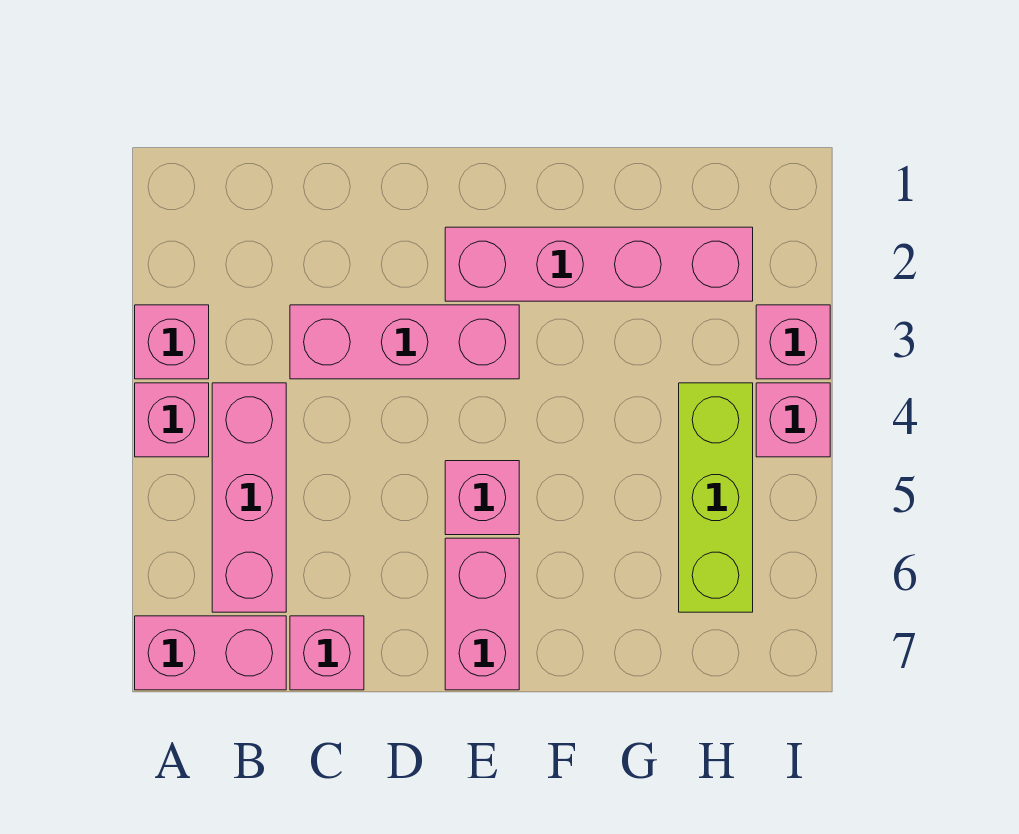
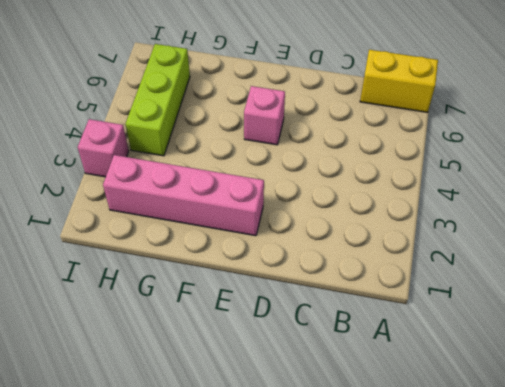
yellow brick A7:B7 level 1 -> pink brick A7:B7 level 1
none -> pink brick A3 level 1
none -> pink brick A4 level 1
none -> pink brick B4:B6 level 1

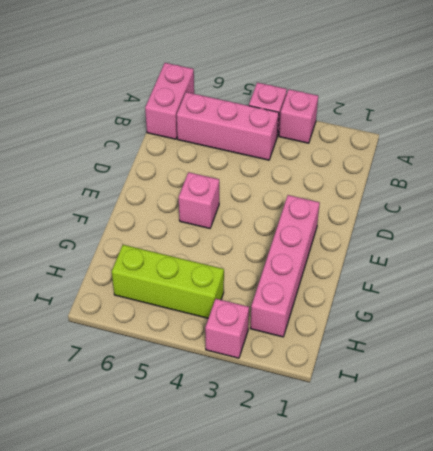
none -> pink brick C3:E3 level 1
none -> pink brick C7 level 1
none -> pink brick E6:E7 level 1

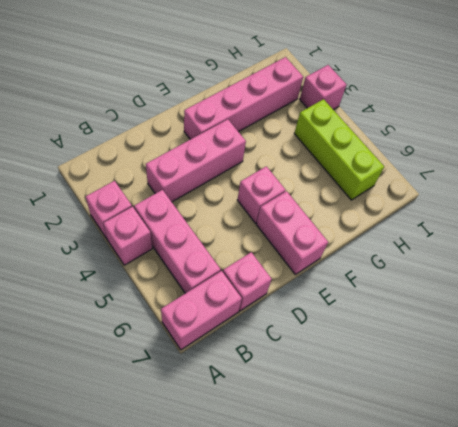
none -> pink brick I4 level 1

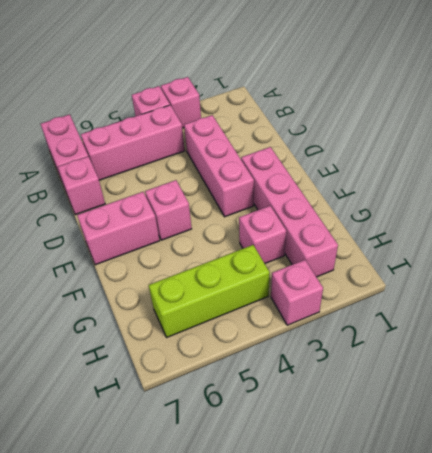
pink brick G3 level 1 -> pink brick I4 level 1

